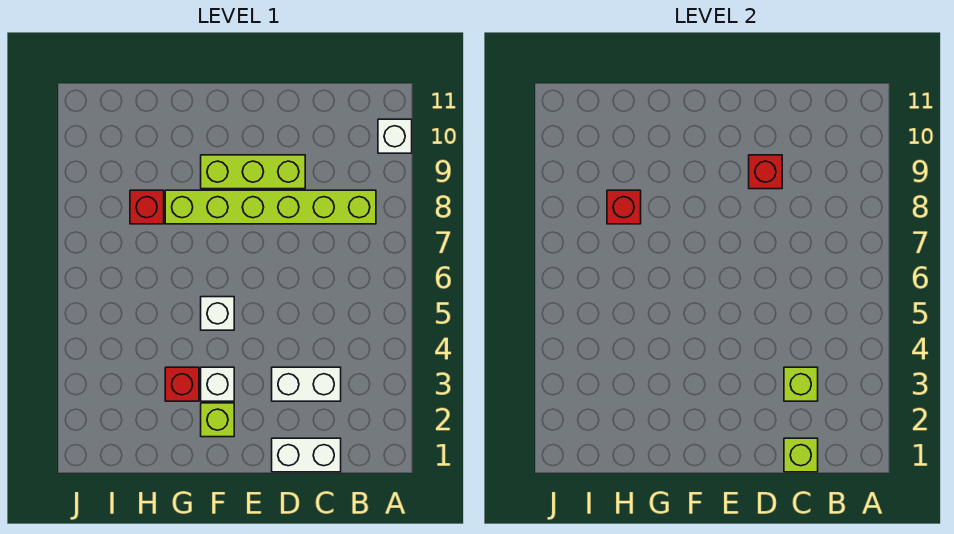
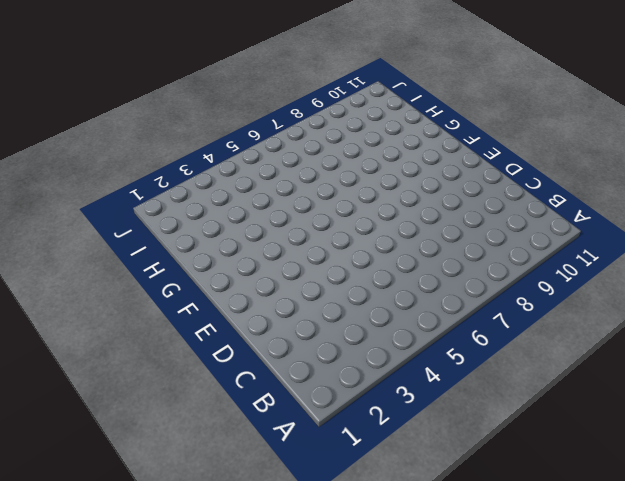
none -> white brick A10 level 1
none -> lime brick B8:G8 level 1
none -> white brick C1:D1 level 1

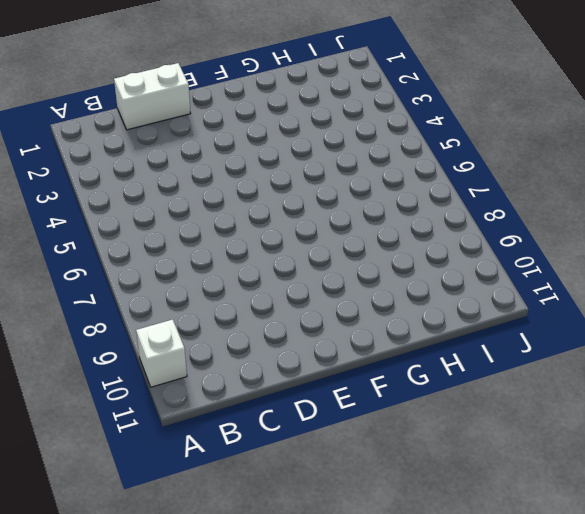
none -> lime brick B8:G8 level 1
none -> white brick C3:D3 level 1
none -> lime brick D9:F9 level 1

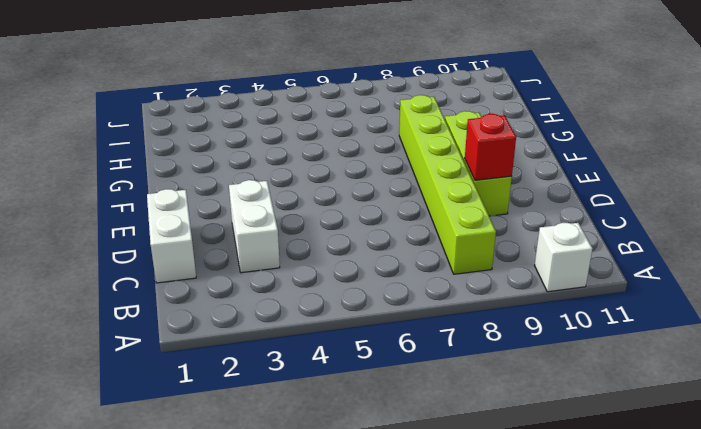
none -> lime brick F2 level 1
none -> white brick F3 level 1
none -> white brick F5 level 1

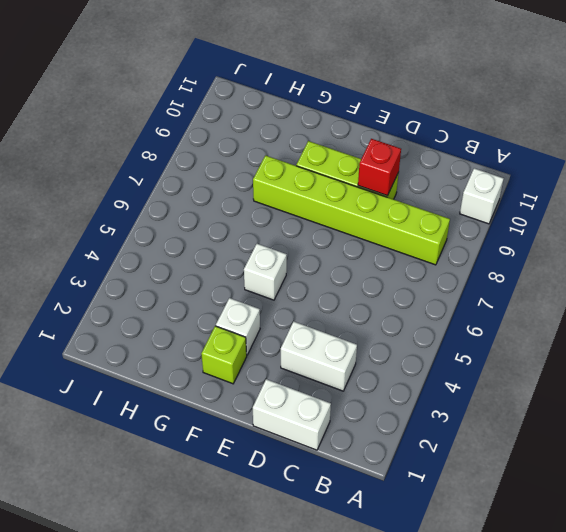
none -> red brick G3 level 1
none -> red brick H8 level 1
none -> lime brick C1 level 2

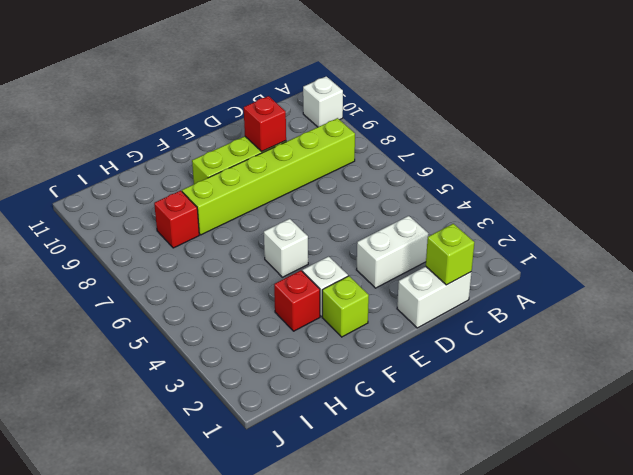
none -> lime brick C3 level 2
none -> red brick H8 level 2

